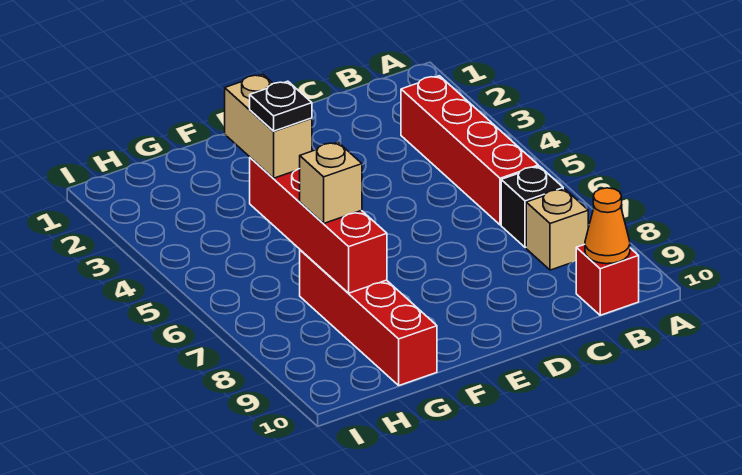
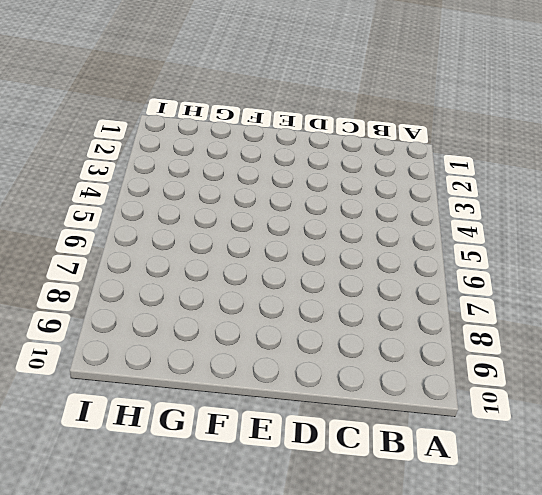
none -> red brick B3:B6 level 1
none -> black brick B7 level 1

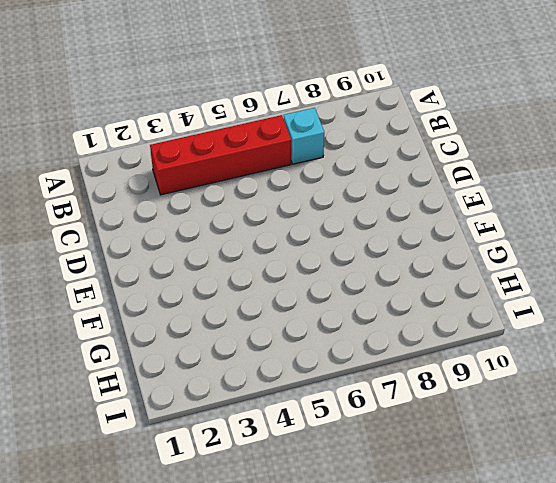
cyan brick B7 level 1 -> black brick B7 level 1
none -> tan brick B8 level 1
none -> red brick B10 level 1

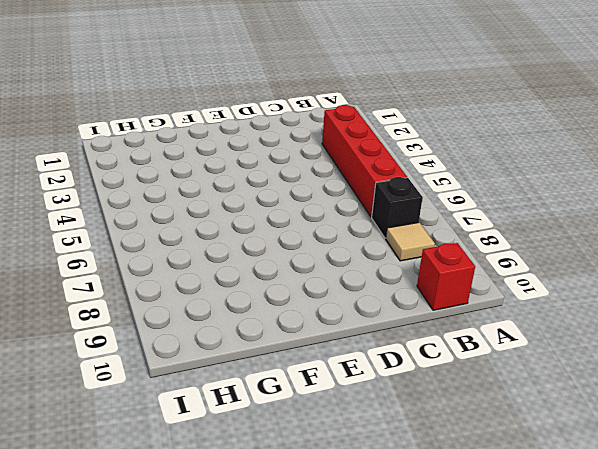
tan tile B8 level 1 -> tan brick B8 level 1
none -> red brick G7:G10 level 1
none -> orange cone B10 level 2

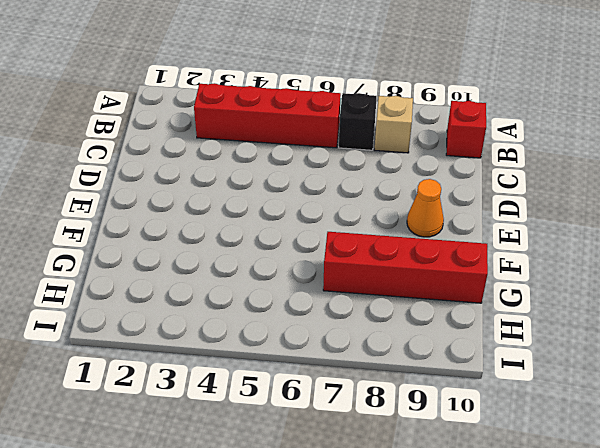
orange cone E9 level 1 -> orange cone B10 level 2
none -> red brick G5:G8 level 2
none -> tan brick G4:G5 level 3

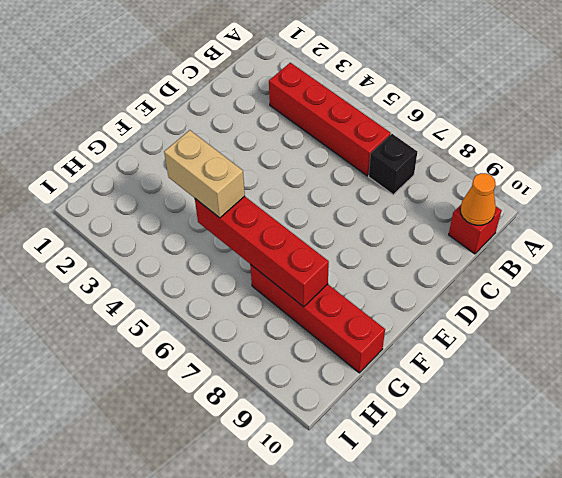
none -> tan brick B8 level 1
none -> tan brick G7 level 3

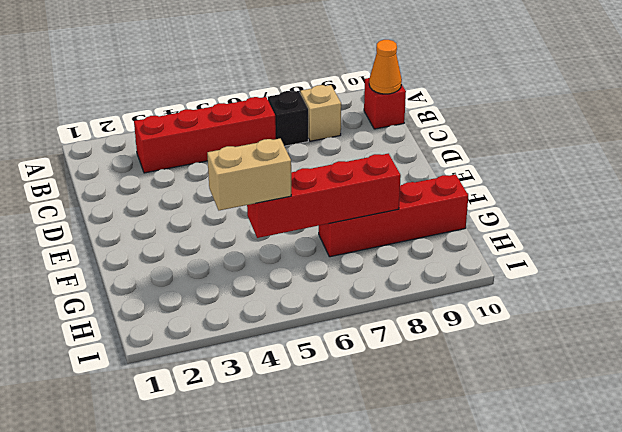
none -> tan brick G7 level 3
none -> black plate G5 level 4

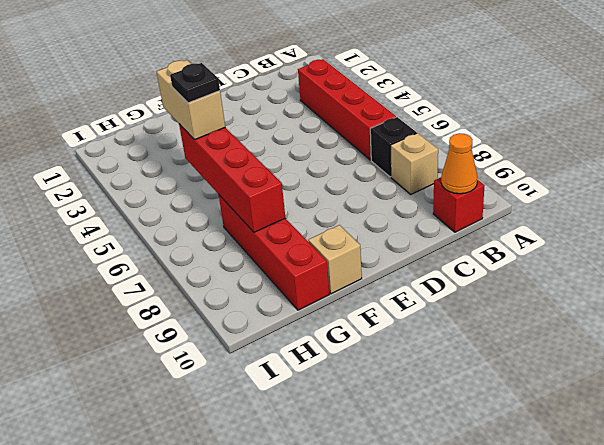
tan brick F10 level 1 -> tan brick G7 level 3

